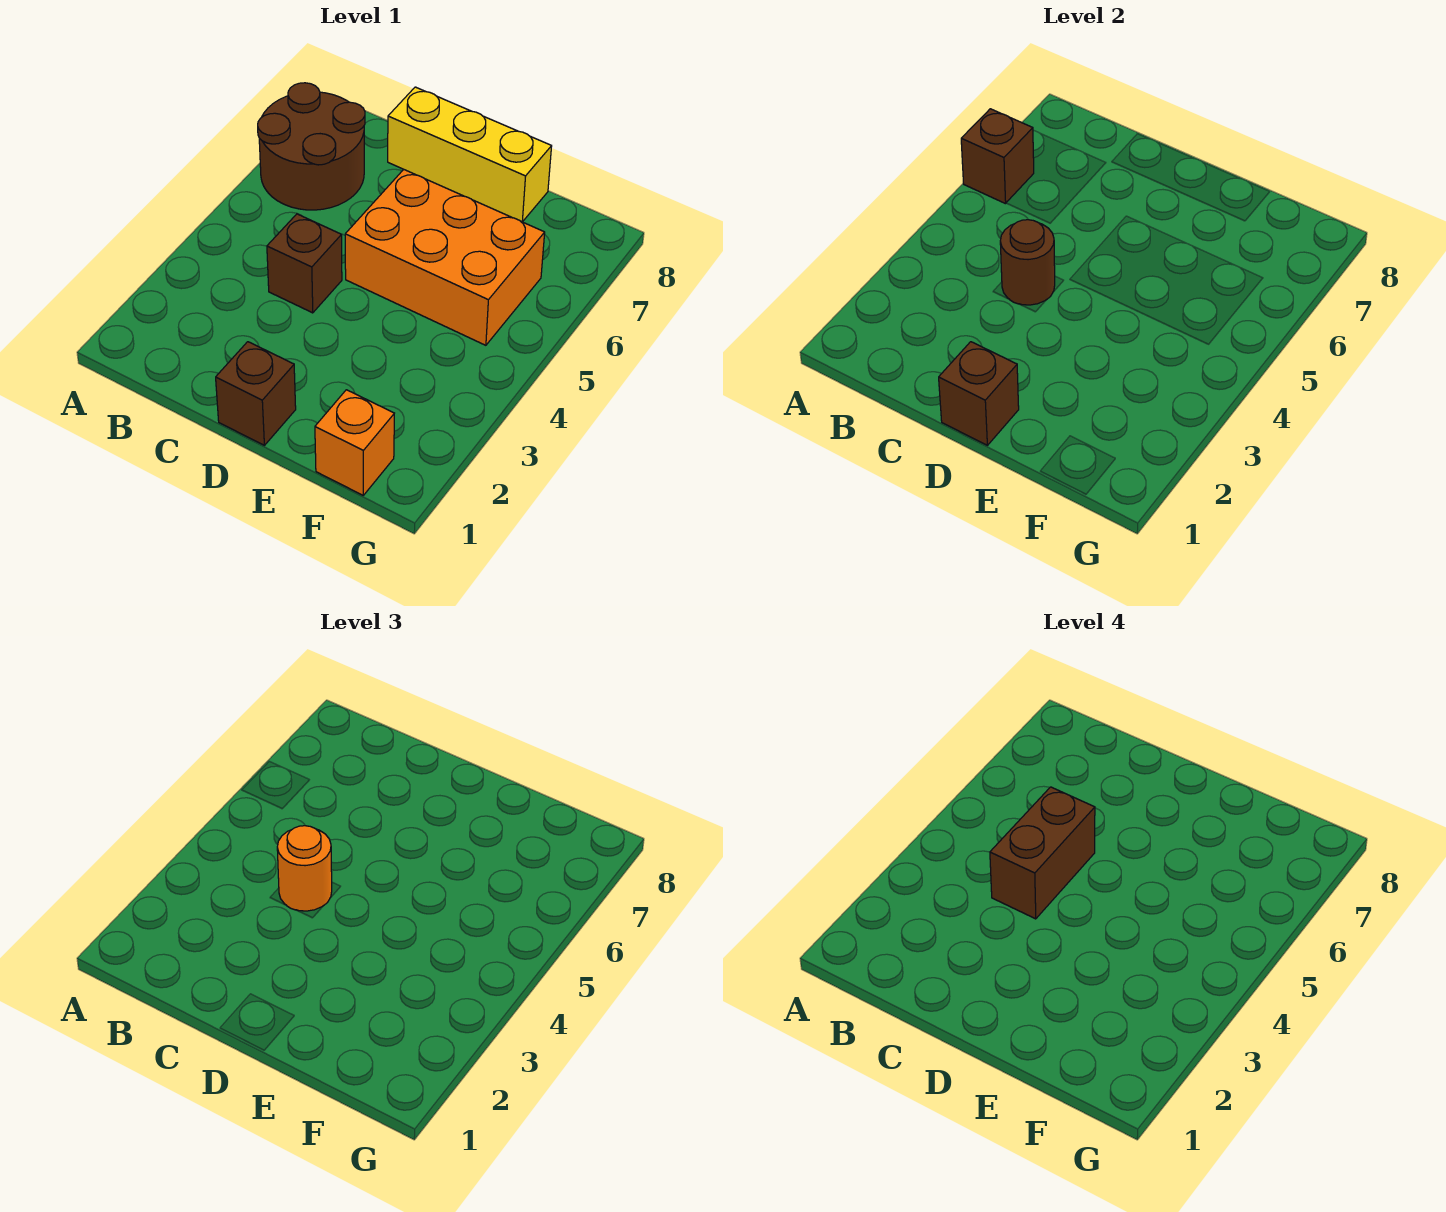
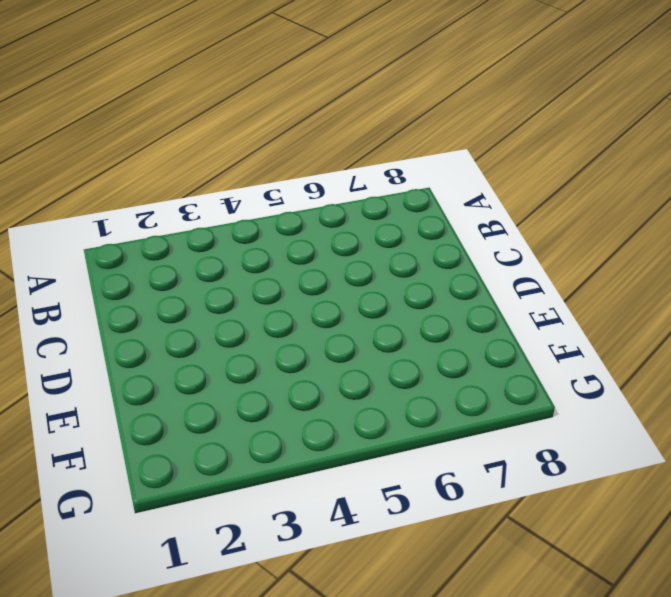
none -> brown round brick A6:B7 level 1
none -> brown brick C4 level 1

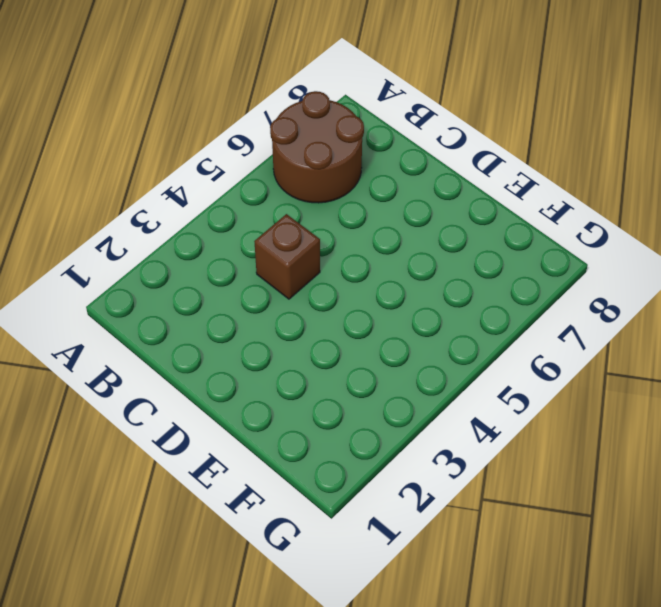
none -> yellow brick C8:E8 level 1
none -> brown brick D1 level 1

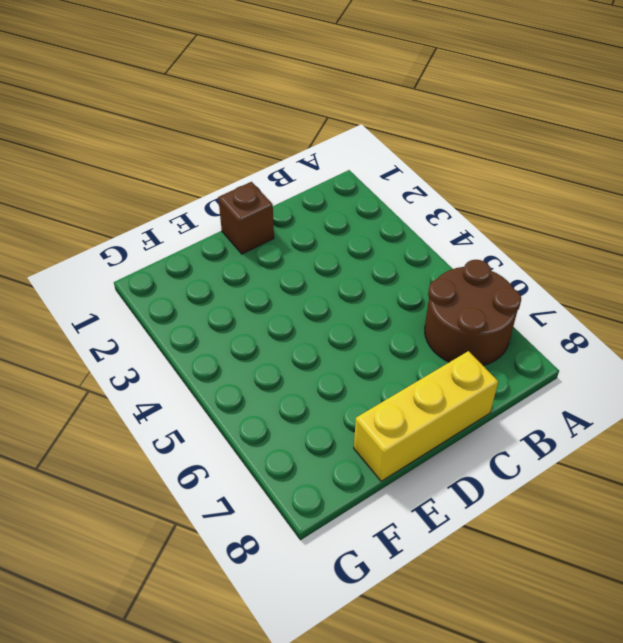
none -> brown brick C4 level 1
none -> orange brick D5:F6 level 1

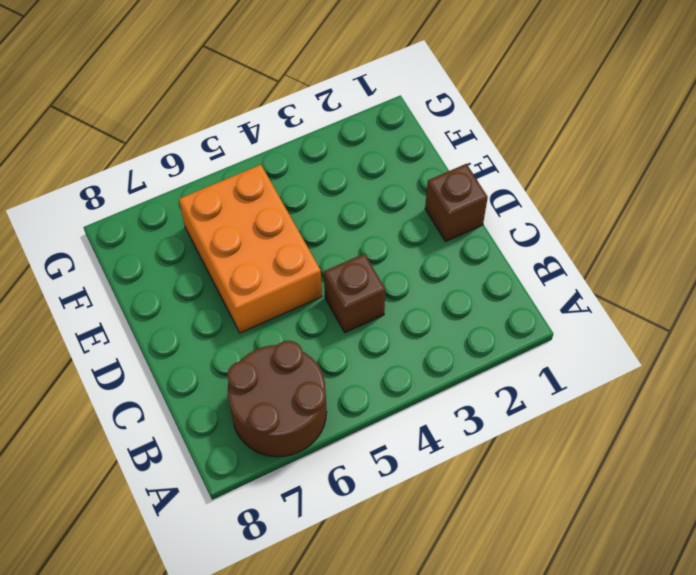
none -> yellow brick C8:E8 level 1
none -> orange brick F1 level 1

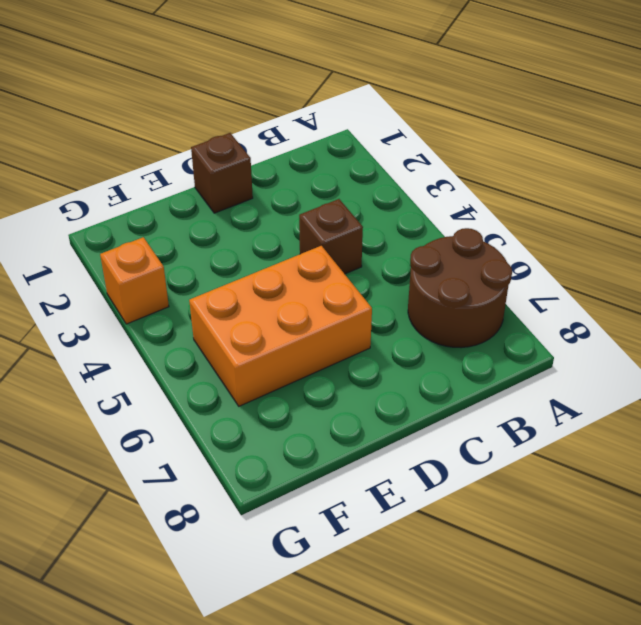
orange brick G3 level 1 -> orange brick F1 level 1
none -> yellow brick C8:E8 level 1
none -> brown brick A6 level 2

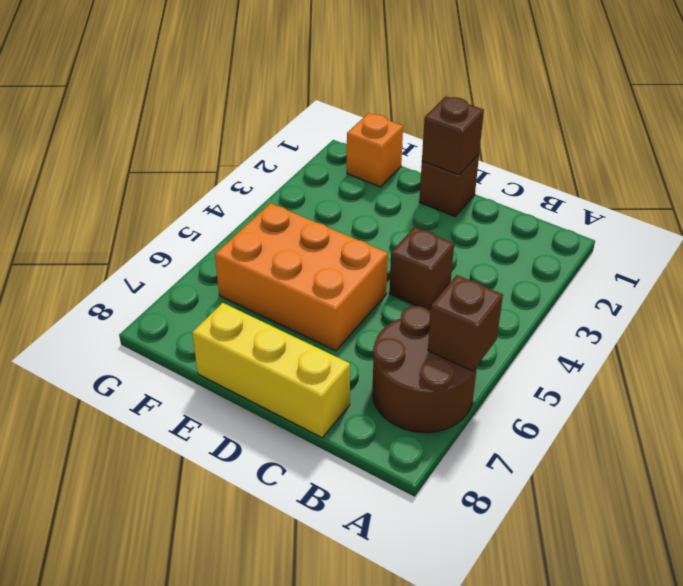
none -> brown round brick C4 level 2
none -> orange round brick C4 level 3

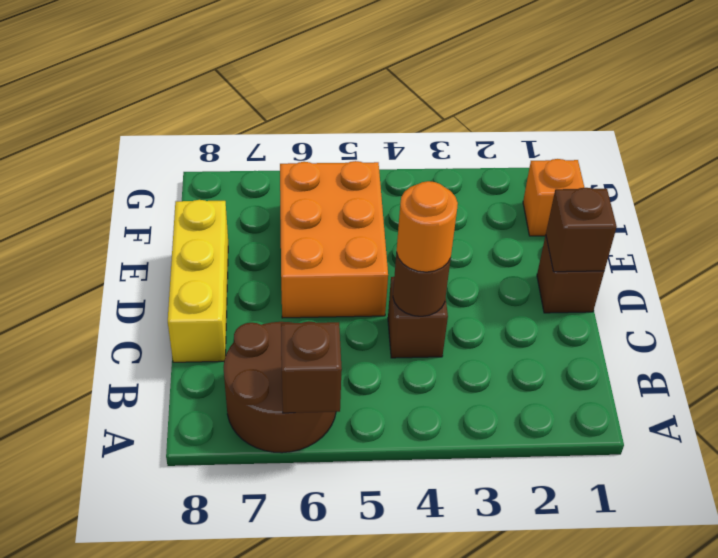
none -> brown brick C4:C5 level 4

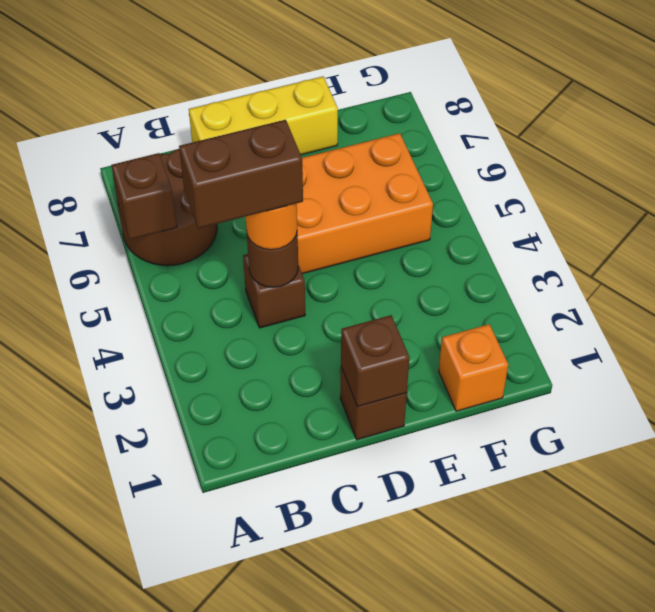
brown brick B4:C4 level 4 -> brown brick C4:C5 level 4

